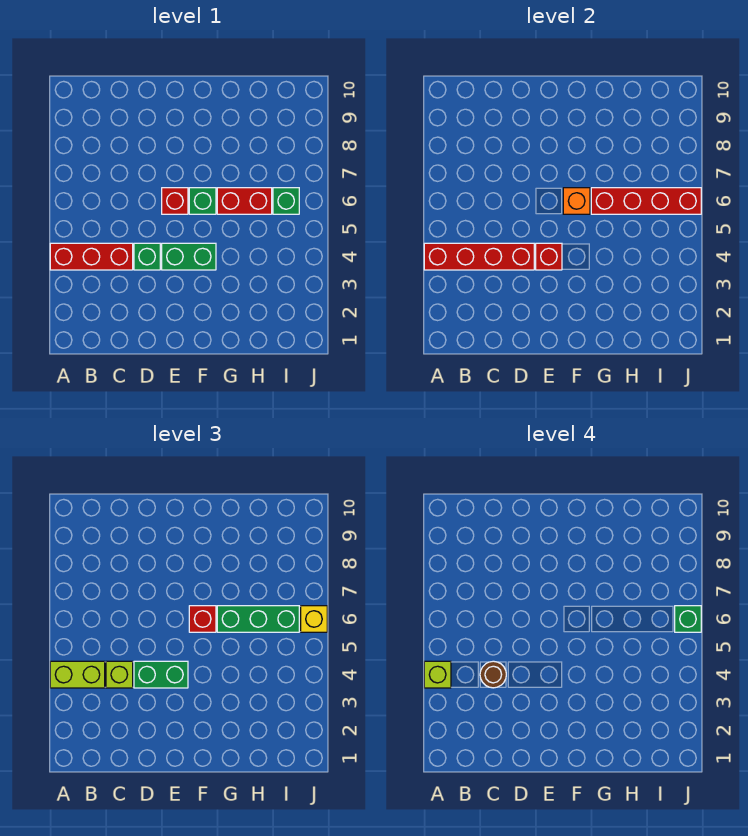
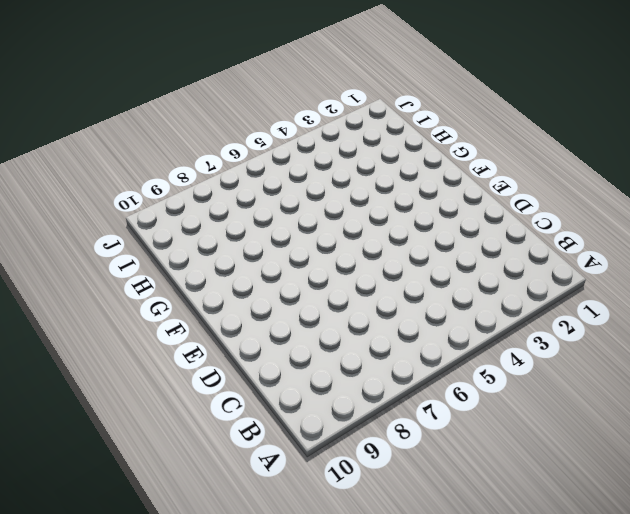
none -> red brick A4:C4 level 1
none -> green brick D4 level 1
none -> green brick E4:F4 level 1

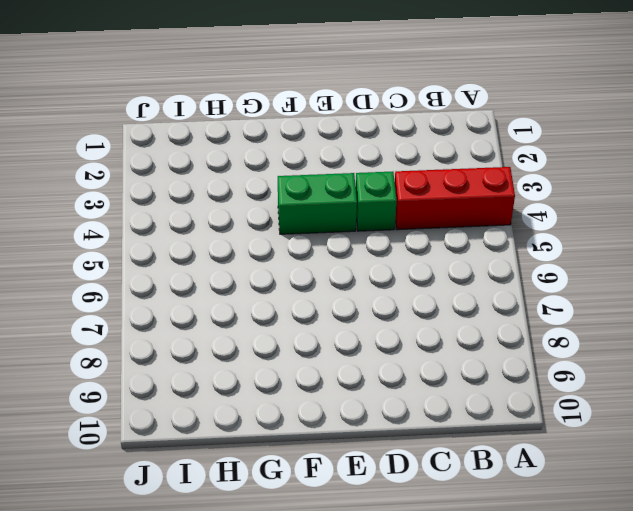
none -> red brick E6 level 1
none -> green brick F6 level 1
none -> red brick G6:H6 level 1

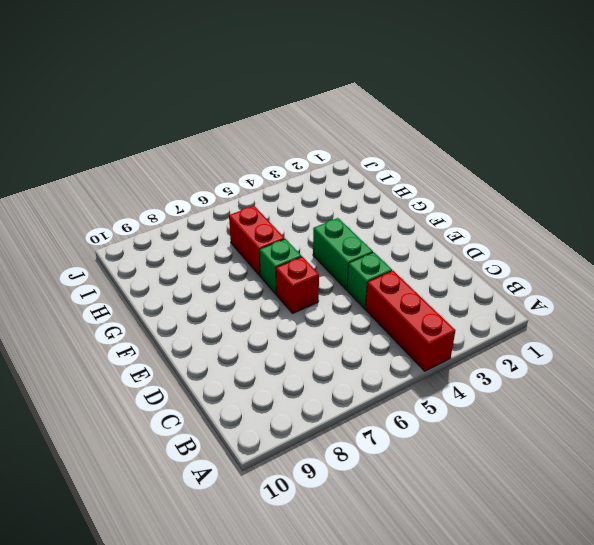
none -> green brick I6 level 1
none -> red brick A4:D4 level 2
none -> red brick E4 level 2

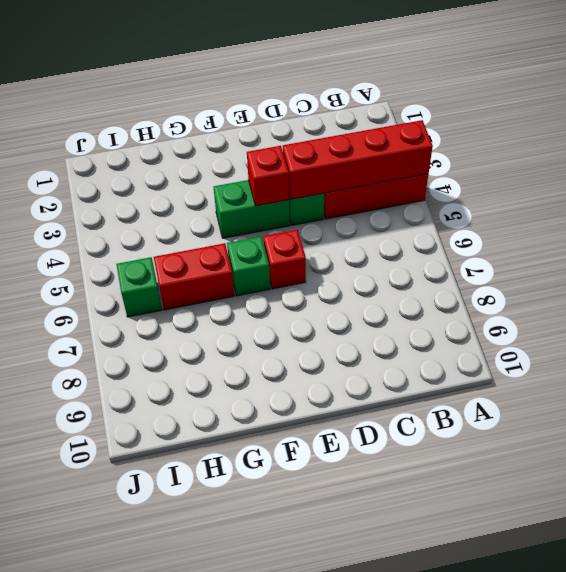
none -> orange brick F6 level 2
none -> red brick G6:J6 level 2
none -> lime brick A4:B4 level 3

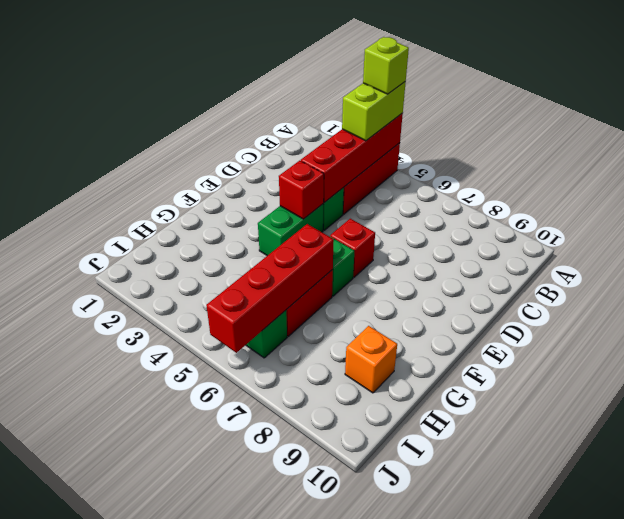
orange brick H9 level 1 -> orange brick F6 level 2
none -> lime brick C4 level 3
none -> green brick D4:E4 level 3
none -> red brick F6 level 3

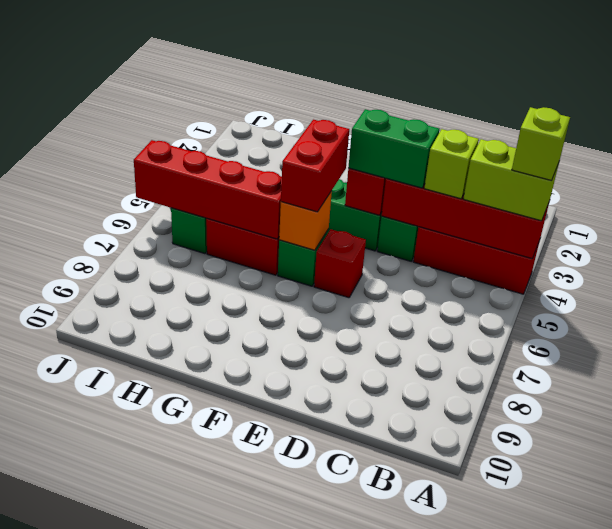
red brick F5:F6 level 3 -> red brick F6 level 3
none -> green brick G6:I6 level 3
none -> yellow brick J6 level 3
none -> brown round brick C4 level 4

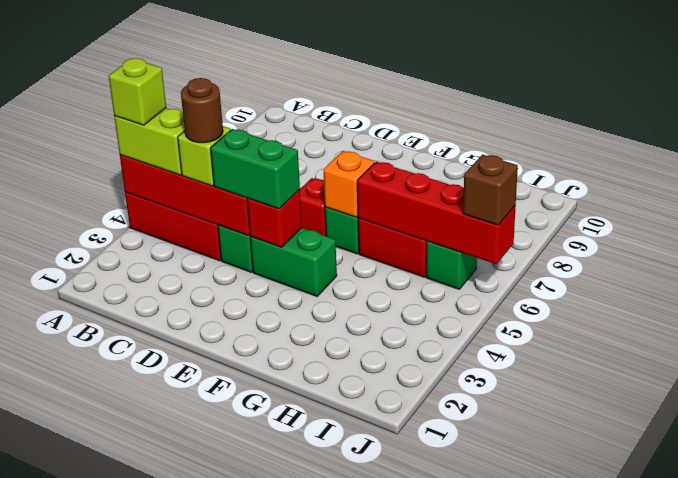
brown brick J6 level 3 -> yellow brick J6 level 3
none -> red brick F6 level 3
none -> green brick G6:I6 level 3
none -> green brick J6 level 4

